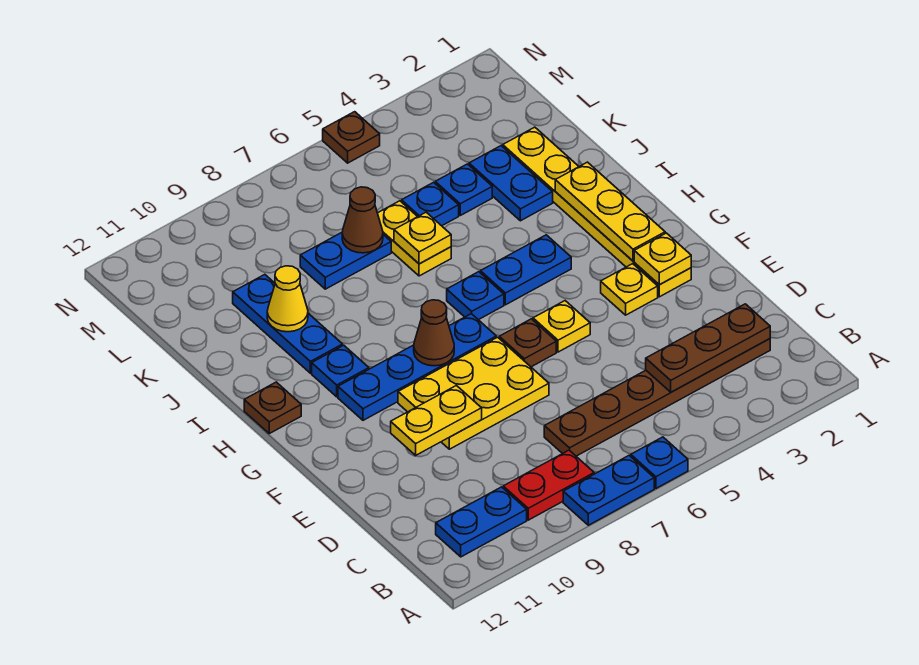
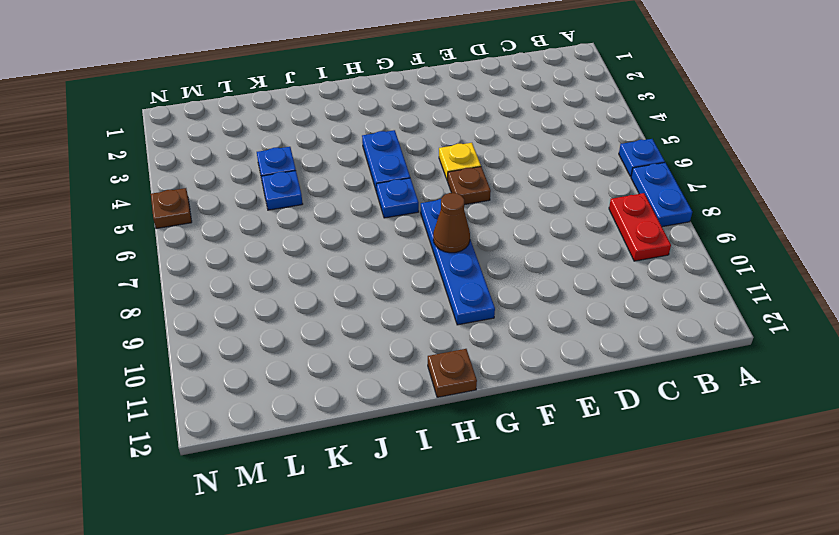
none -> blue plate B10:B11 level 1
none -> brown plate C2:C7 level 1
none -> yellow plate E7:F9 level 1
none -> yellow plate F2:K2 level 1

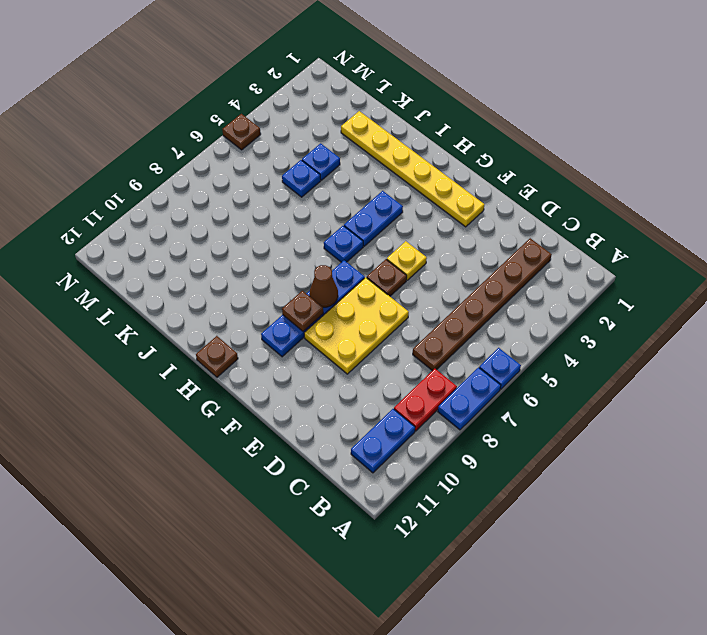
brown plate G9 level 2 -> none
none -> yellow plate F3 level 1
none -> blue plate H10 level 1
none -> blue plate I10:K10 level 1
none -> blue plate J3:K3 level 1

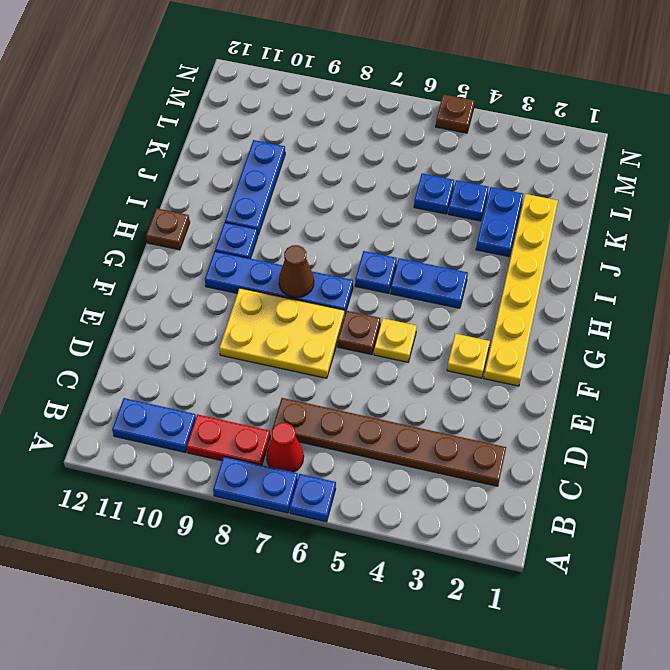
red cone B7 level 1 -> none
none -> yellow plate J6:K6 level 1
none -> blue plate K7:K8 level 1
none -> brown plate C2:C4 level 2
none -> yellow plate E9:E10 level 2

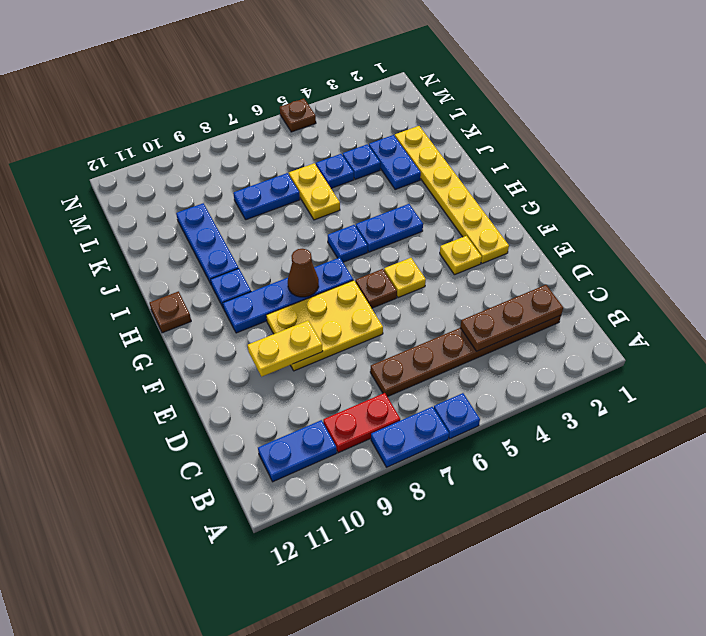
none -> yellow plate F2 level 2
none -> yellow plate G2:I2 level 2
none -> yellow plate J6 level 2
none -> yellow cone J10 level 2

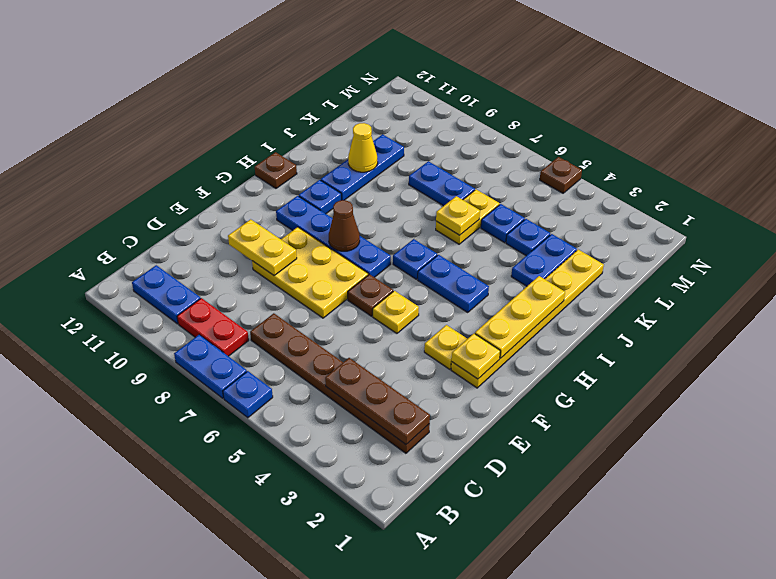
none -> brown cone K7 level 2

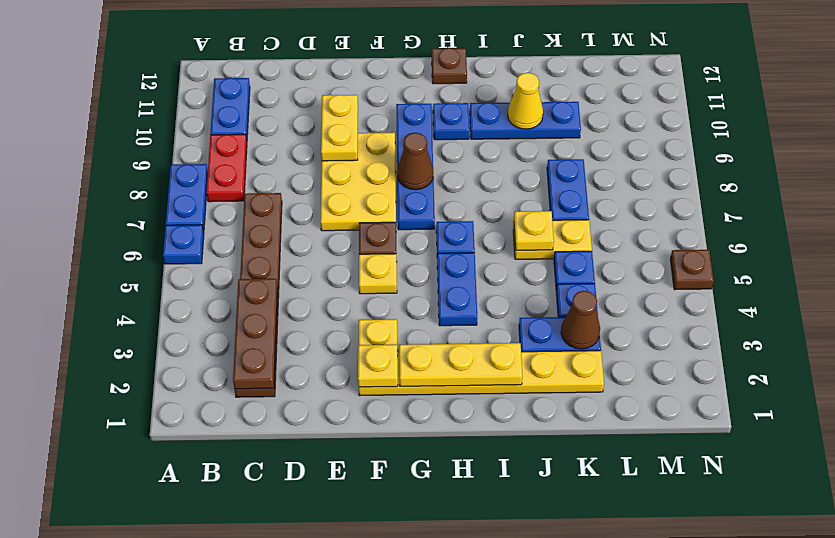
brown cone K3 level 2 -> brown cone K7 level 2

